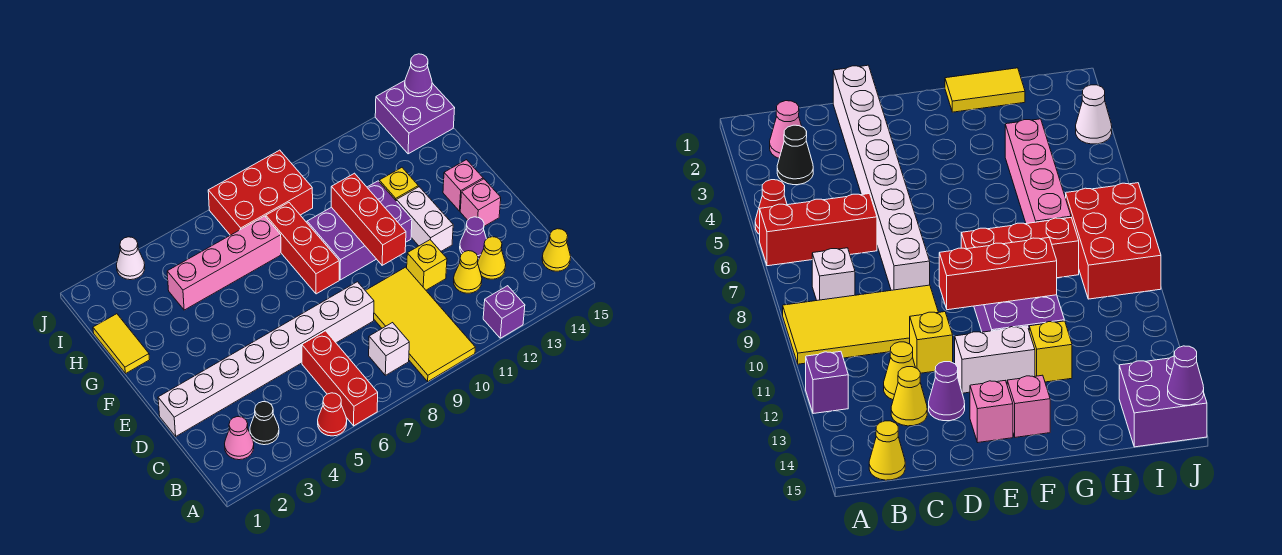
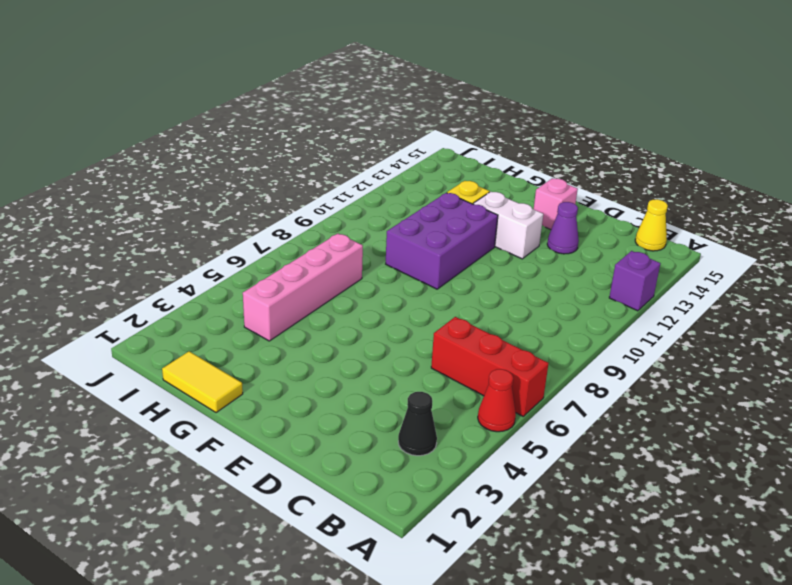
none -> yellow tile A9:D10 level 1
none -> pink cone B2 level 1
none -> white brick B8 level 1

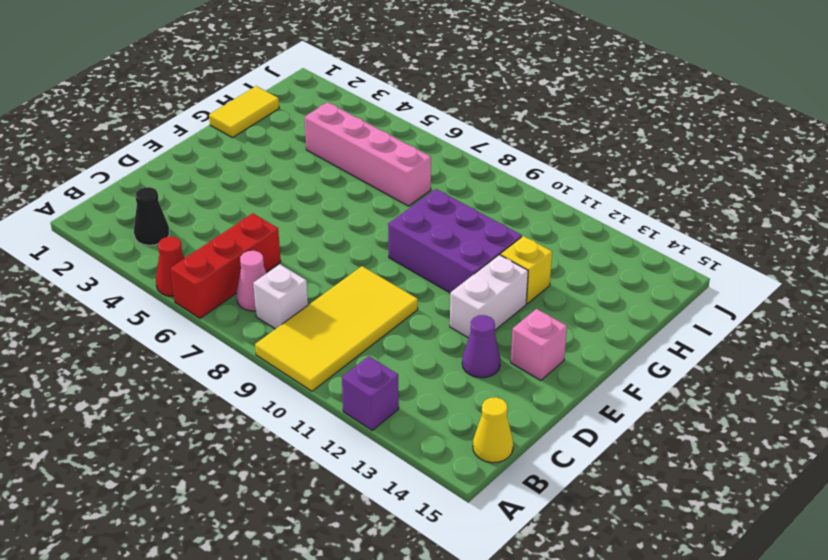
pink cone B7 level 1 -> pink cone B2 level 1
none -> yellow cone C12 level 1
none -> yellow cone C13 level 1
none -> white brick D1:D8 level 1

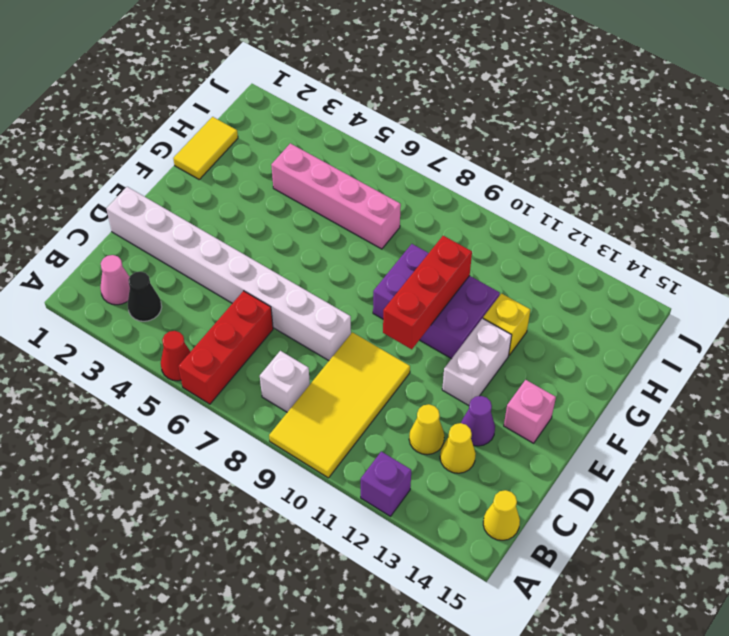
none -> yellow brick D11 level 1
none -> red brick F8:H8 level 1
none -> pink brick F14 level 1

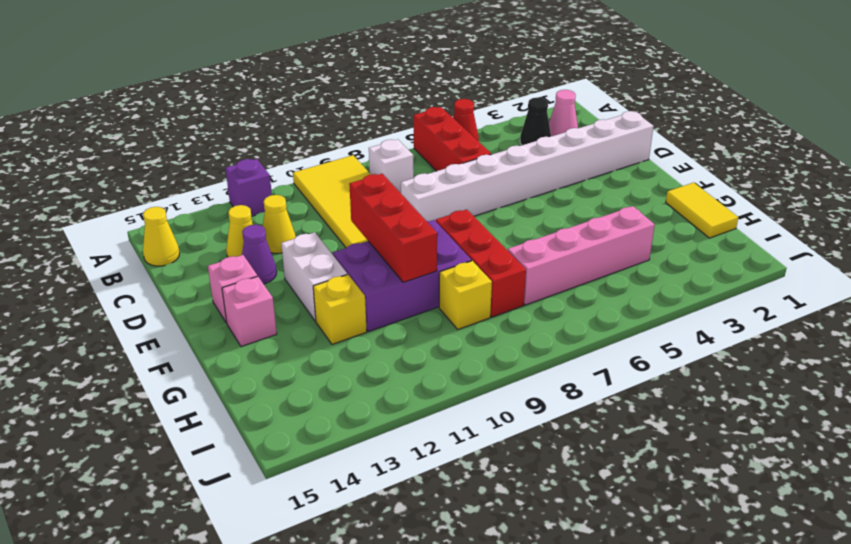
yellow brick H9 level 1 -> yellow brick D11 level 1
none -> red brick I7:J9 level 1
none -> purple brick I14:J15 level 1
none -> white cone J3 level 1

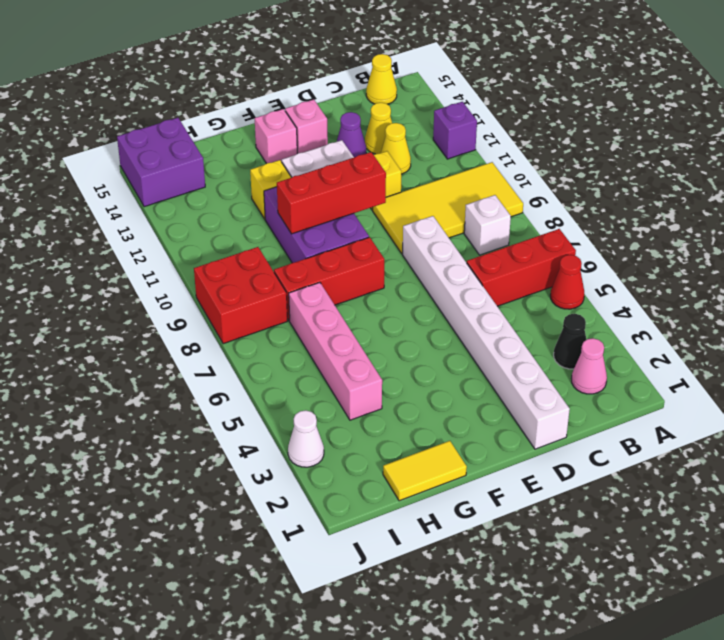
red brick I8:J9 level 1 -> red brick I7:J9 level 1
none -> purple cone J15 level 2

